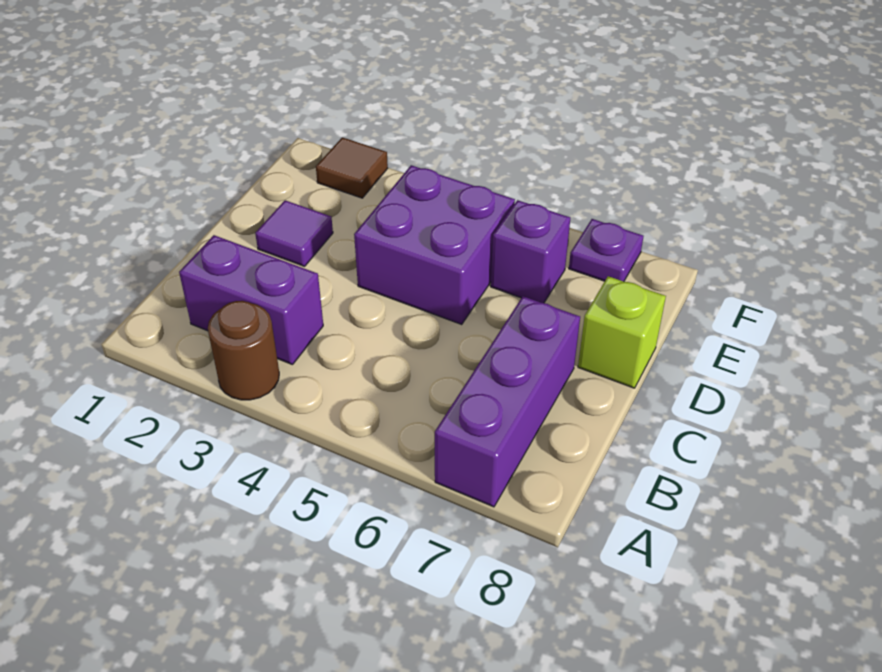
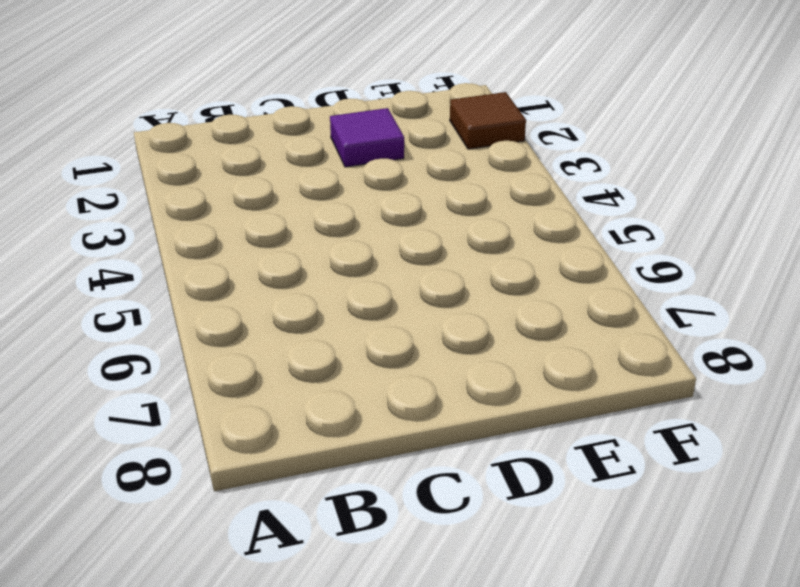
none -> brown round brick A3 level 1
none -> purple brick A7:C7 level 1

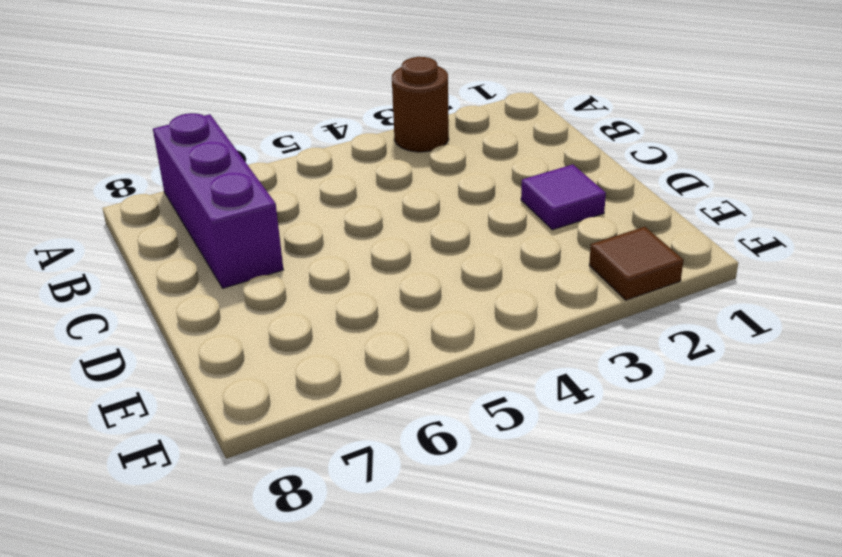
none -> purple brick B2:B3 level 1
none -> purple brick D4:E5 level 1

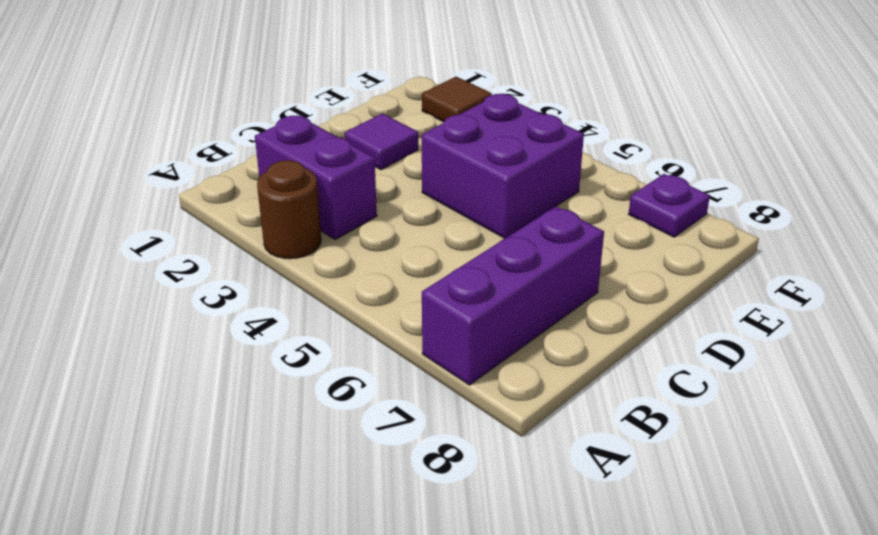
none -> lime brick D8 level 1
none -> purple brick E6 level 1

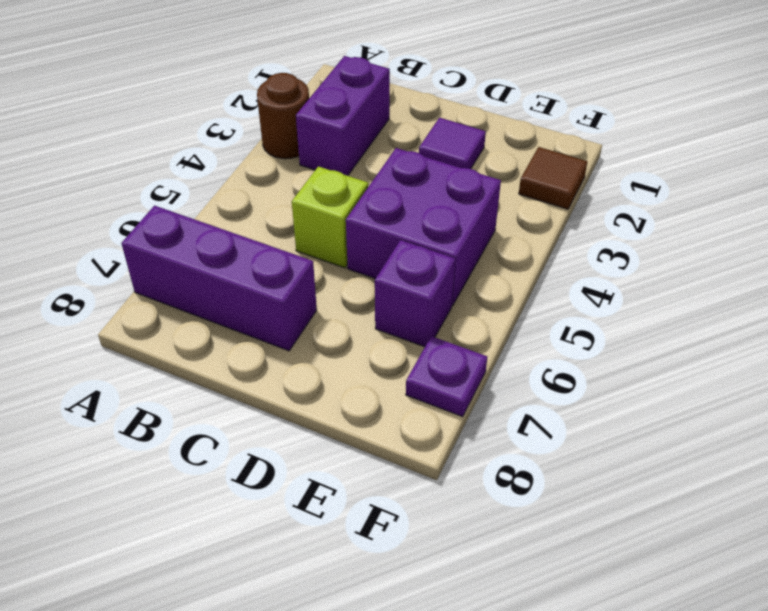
lime brick C5 level 1 -> lime brick D8 level 1

